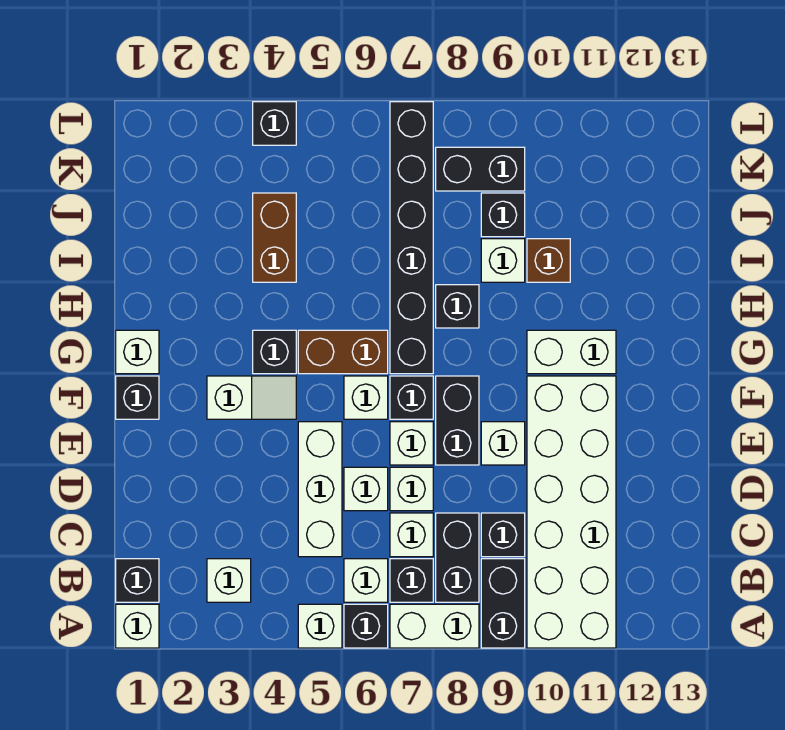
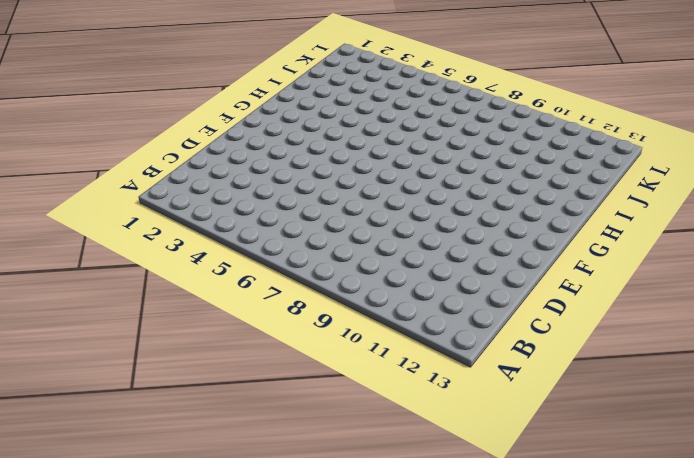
none -> white brick A1 level 1
none -> white brick A5 level 1
none -> black brick A6 level 1
none -> white brick A7:A8 level 1

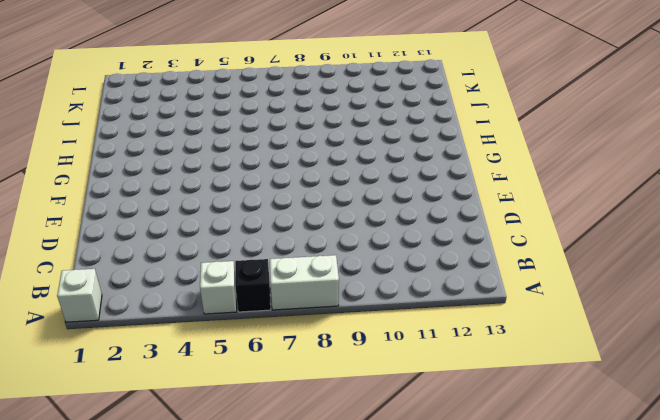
none -> black brick A9:B9 level 1
none -> white brick A10:F11 level 1
none -> black brick B1 level 1
none -> white brick B3 level 1

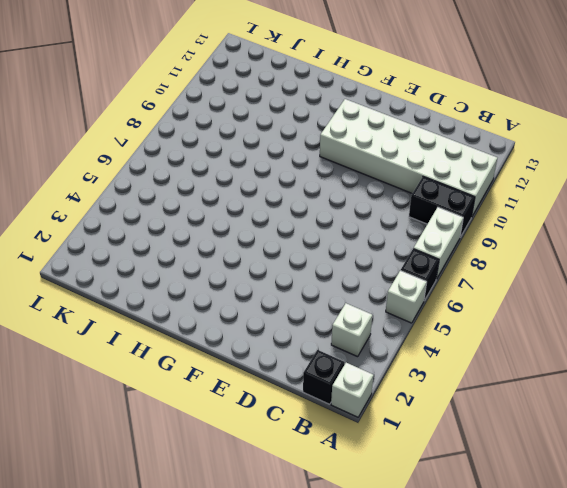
none -> white brick B6 level 1
none -> black brick B7 level 1
none -> black brick B8:C8 level 1
none -> white brick C5:E5 level 1

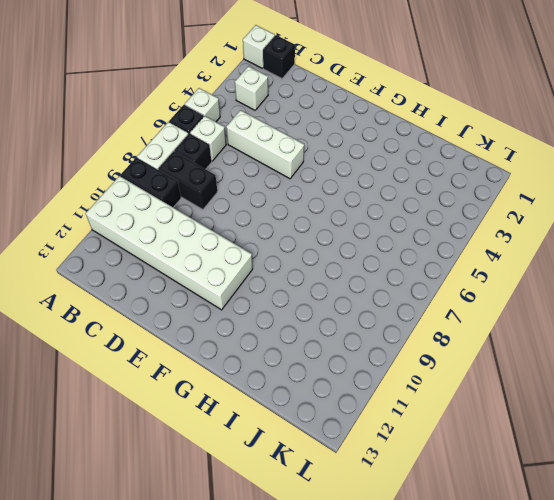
none -> white brick C7 level 1
none -> black brick C9 level 1
none -> white brick D6 level 1
none -> white brick D7 level 1

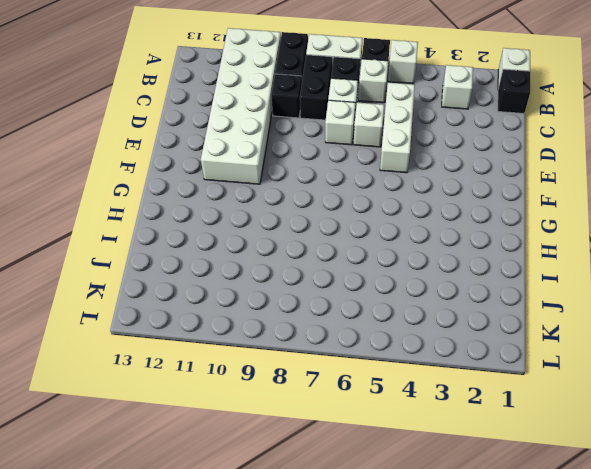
none -> white brick E7 level 1
none -> black brick E8:F8 level 1
none -> white brick E9 level 1
none -> black brick F1 level 1

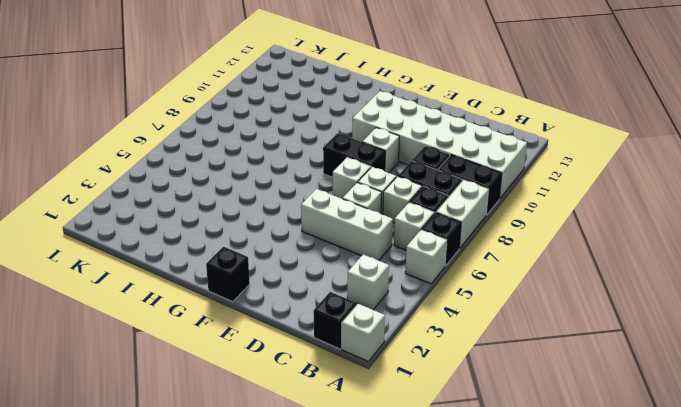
none -> white slope F3:F4 level 1 top 3
none -> white brick F6 level 1
none -> black brick F7 level 1
none -> white brick G1 level 1

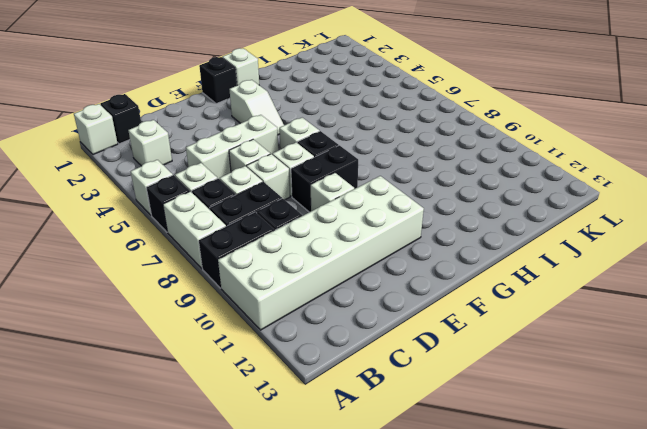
none -> black brick G4 level 1
none -> brown brick G5:G6 level 1
none -> black brick G7:L7 level 1
none -> white brick G10:G11 level 1

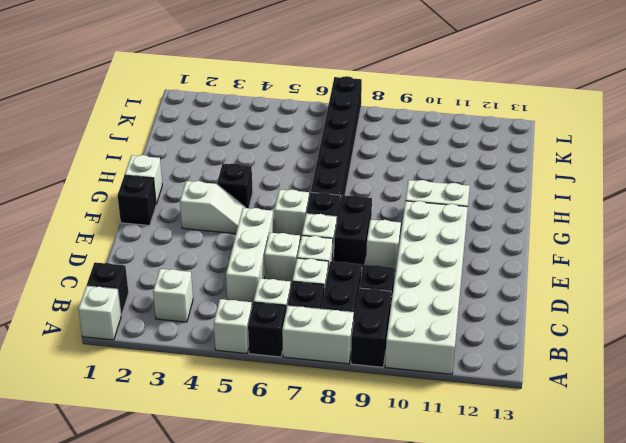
none -> brown brick G5:G6 level 1
none -> black brick H8 level 1
none -> brown brick I4:J4 level 1
none -> white brick I9 level 1

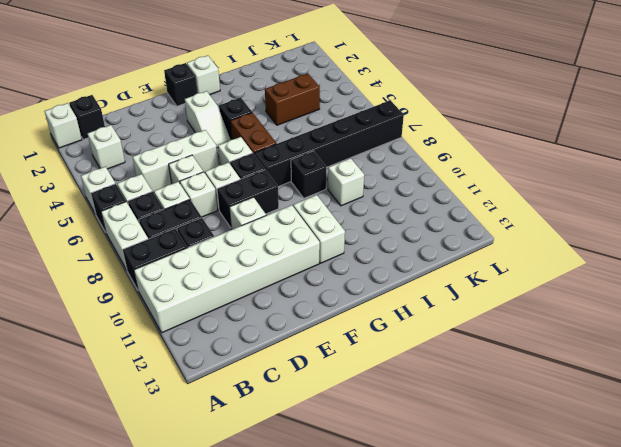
none -> brown brick I10 level 1
none -> black brick J9 level 1
none -> black brick K8:K9 level 1
none -> black brick L4 level 1

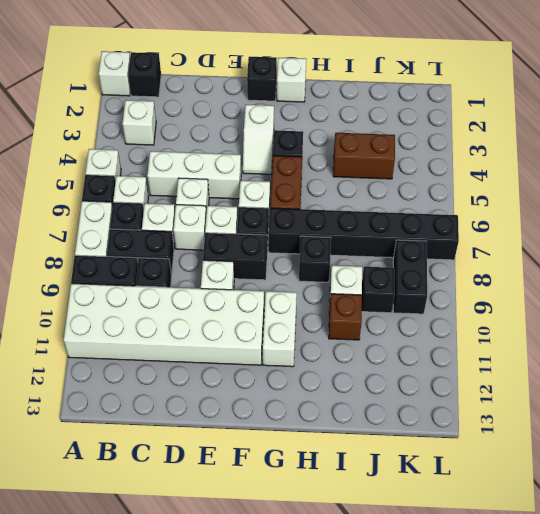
none -> black brick L4 level 1

